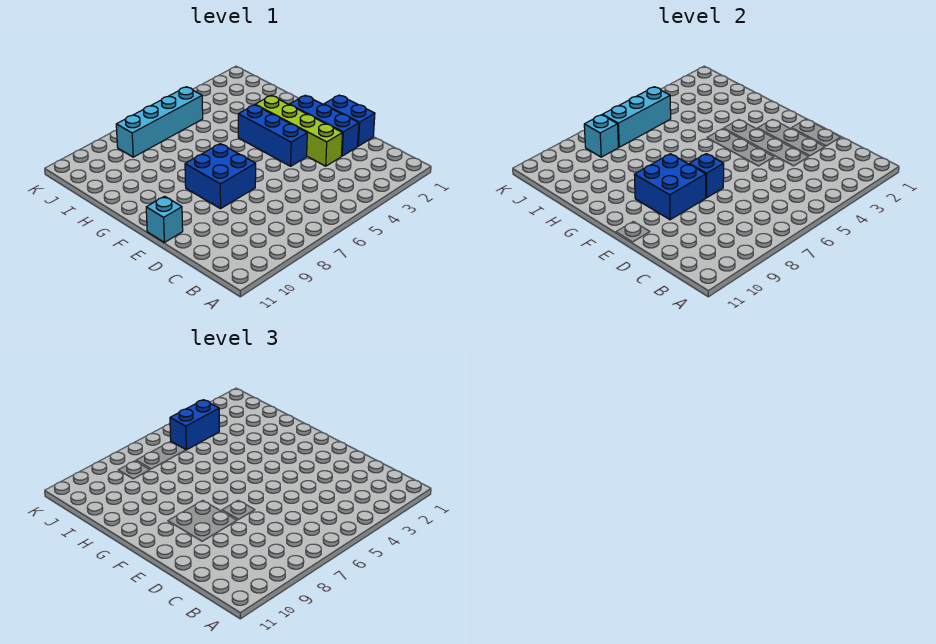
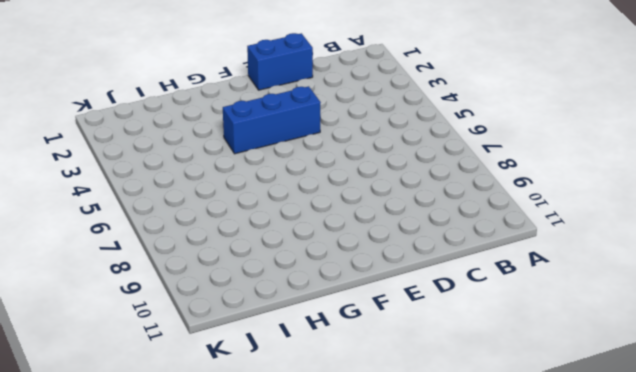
none -> blue brick D2:F2 level 1
none -> lime brick D3:G3 level 1
none -> blue brick E7:F8 level 1

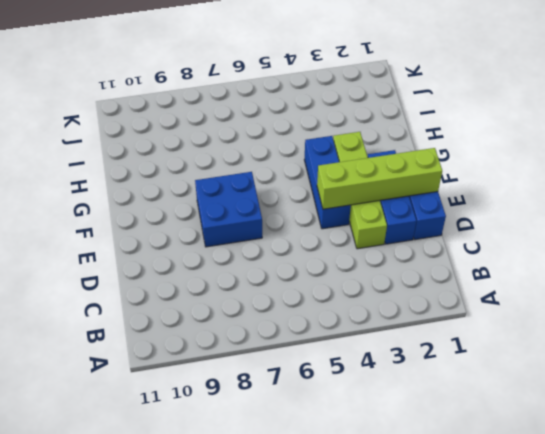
lime brick E1:E4 level 2 -> none
none -> cyan brick E11 level 1
none -> cyan brick J5:J8 level 1
none -> blue brick E7 level 2

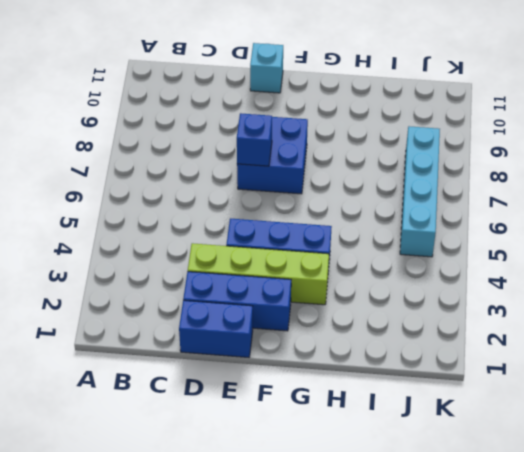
none -> blue brick E8:F9 level 2
none -> cyan brick J5:J7 level 2
none -> cyan brick J8 level 2

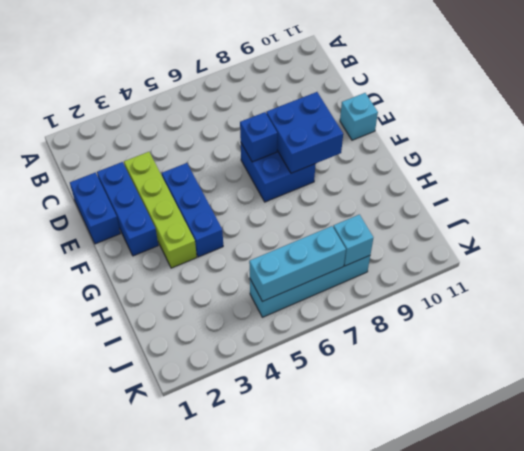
none -> blue brick J4:J5 level 3

